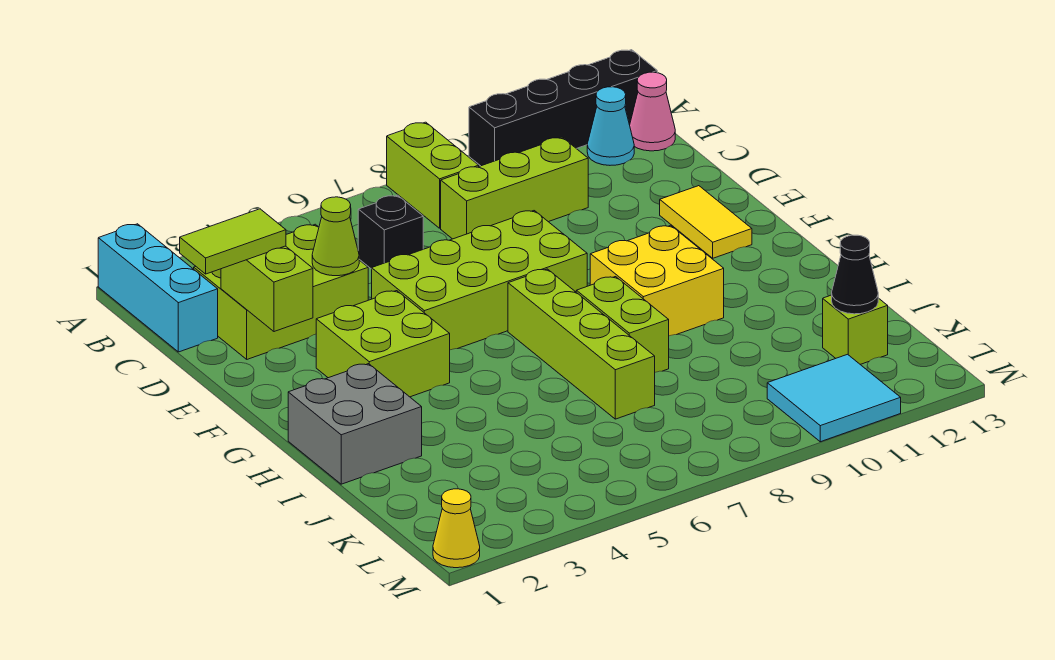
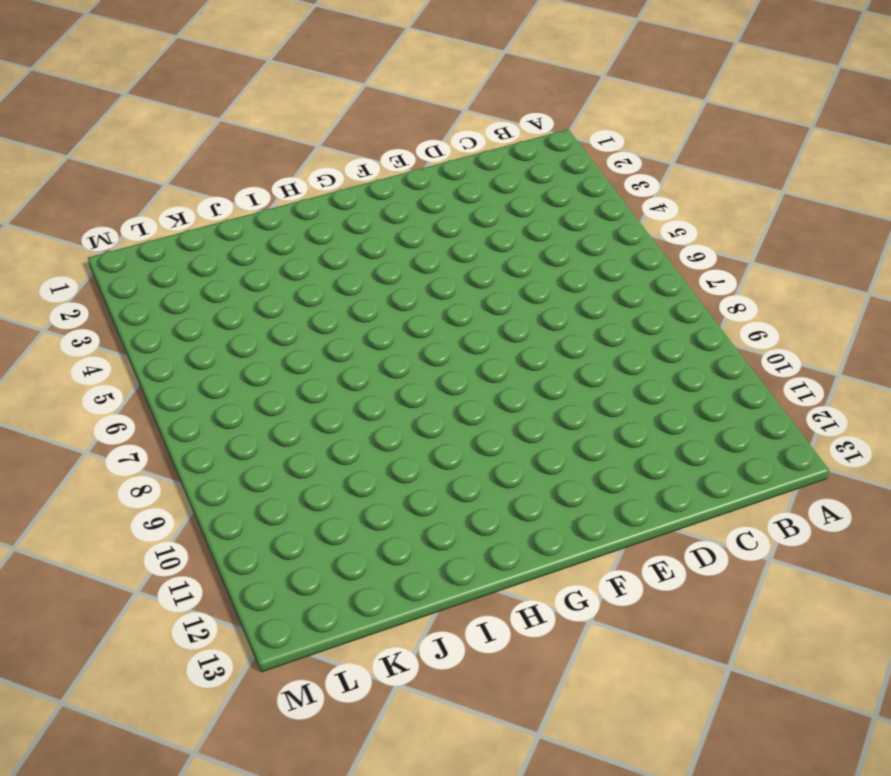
none -> cyan brick A1:C1 level 1
none -> lime brick A8:B8 level 1
none -> black brick A10:A13 level 1

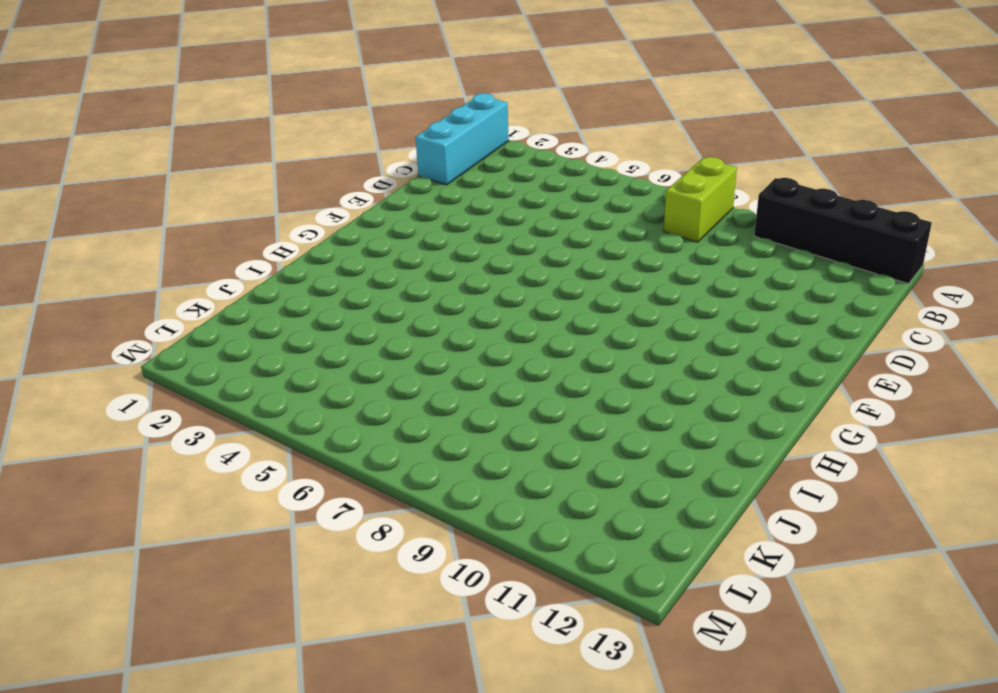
none -> cyan cone B12 level 1
none -> pink cone B13 level 1
none -> lime brick C2:D4 level 1

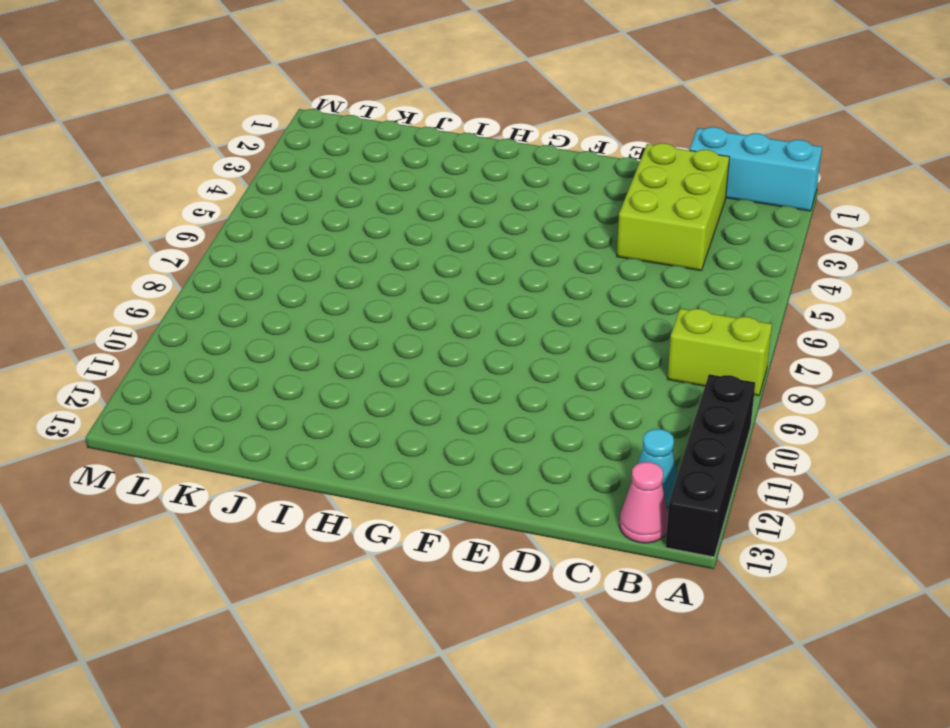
none -> black brick C6 level 1
none -> lime brick C8:C10 level 1
none -> lime brick E5:F8 level 1

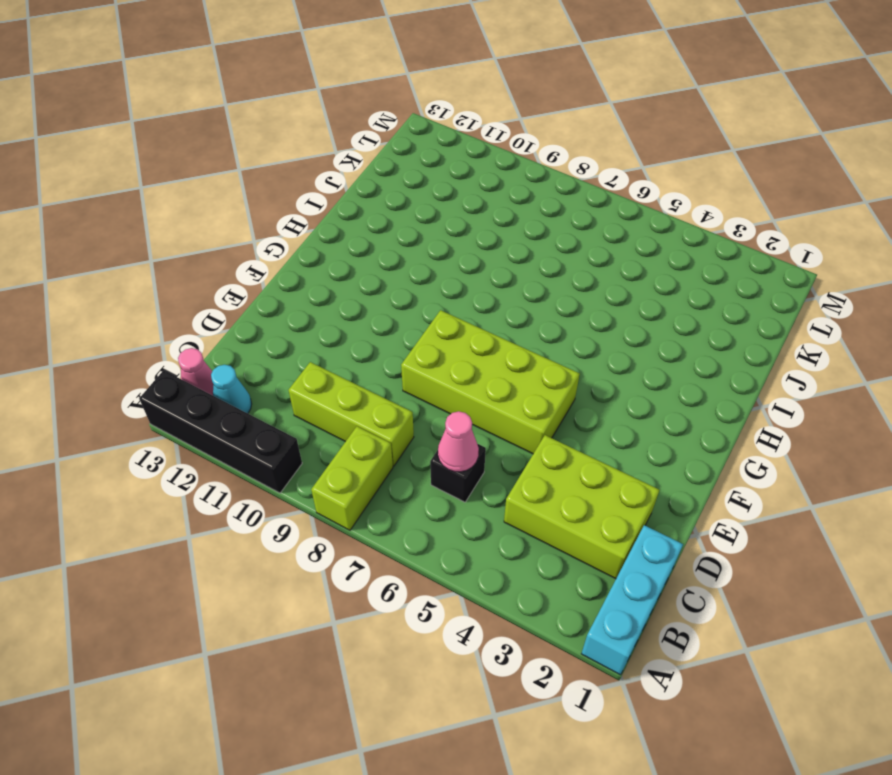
pink cone C6 level 2 -> none
none -> yellow tile E12:F12 level 1
none -> lime brick F3:G4 level 1
none -> lime brick G7:J7 level 1

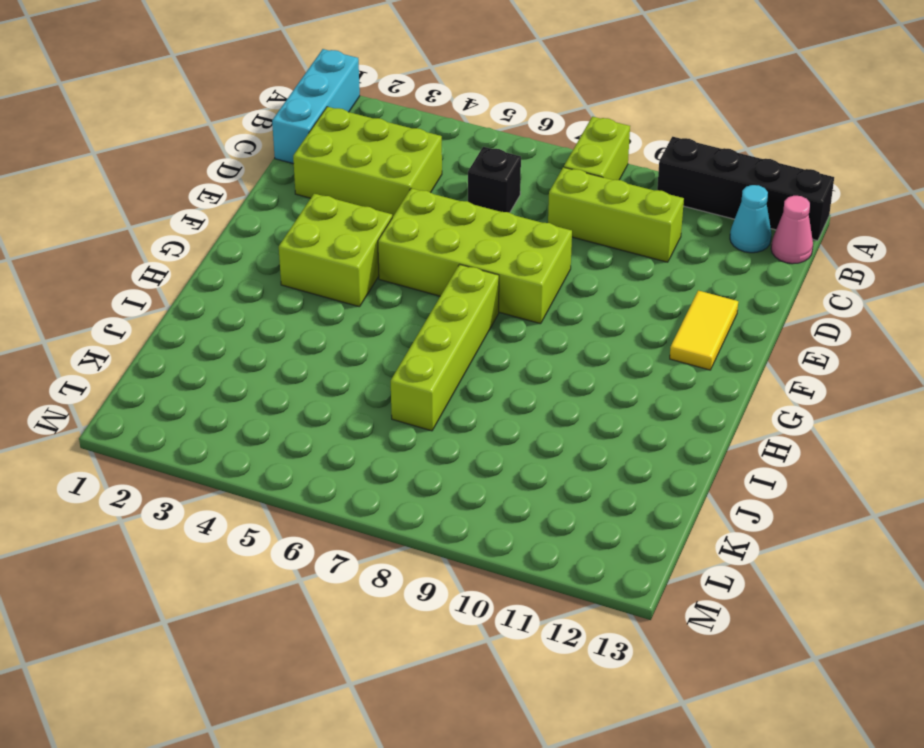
none -> yellow brick G9:H10 level 1
none -> grey brick H1:I2 level 1
none -> lime brick H8:I8 level 1

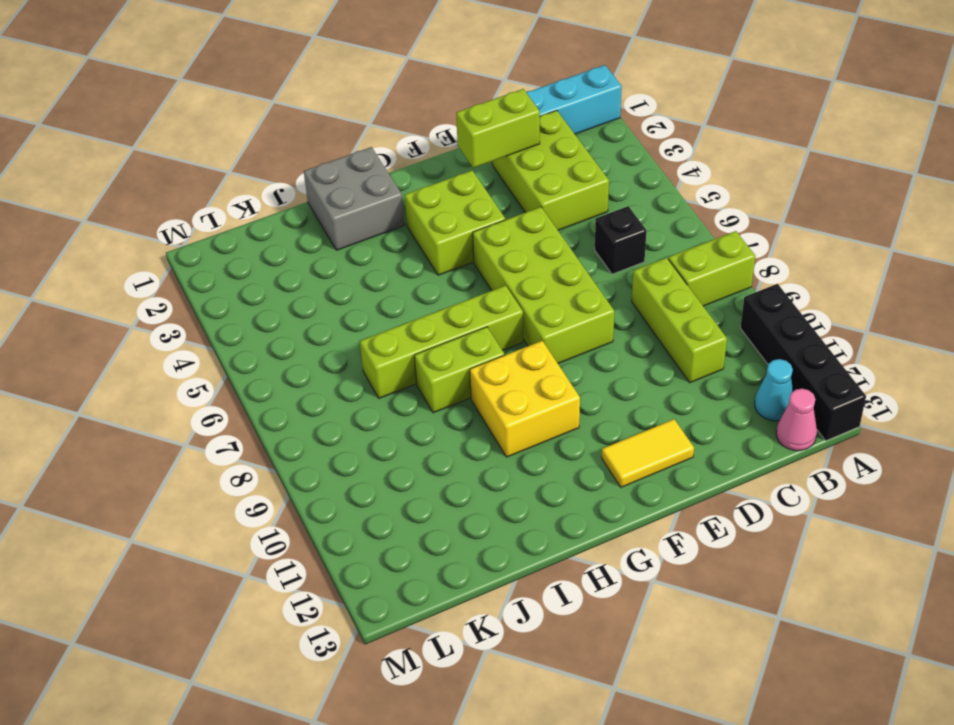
none -> lime brick K12 level 1
none -> cyan tile L10:M11 level 1
none -> yellow cone M1 level 1

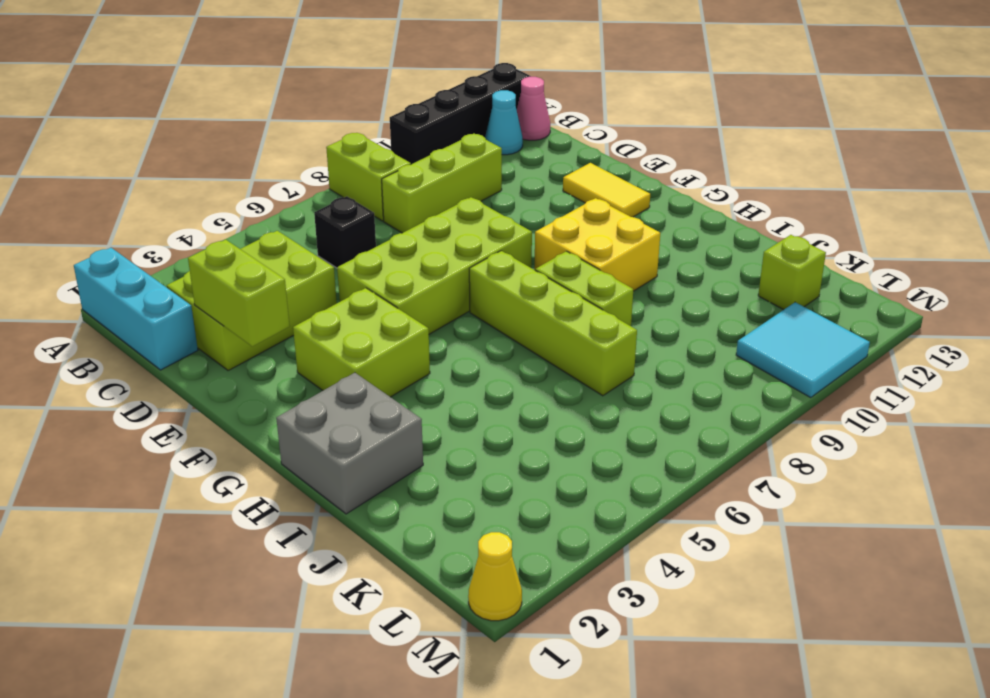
none -> lime cone D4 level 2
none -> black cone K12 level 2
none -> lime tile D1:D2 level 3

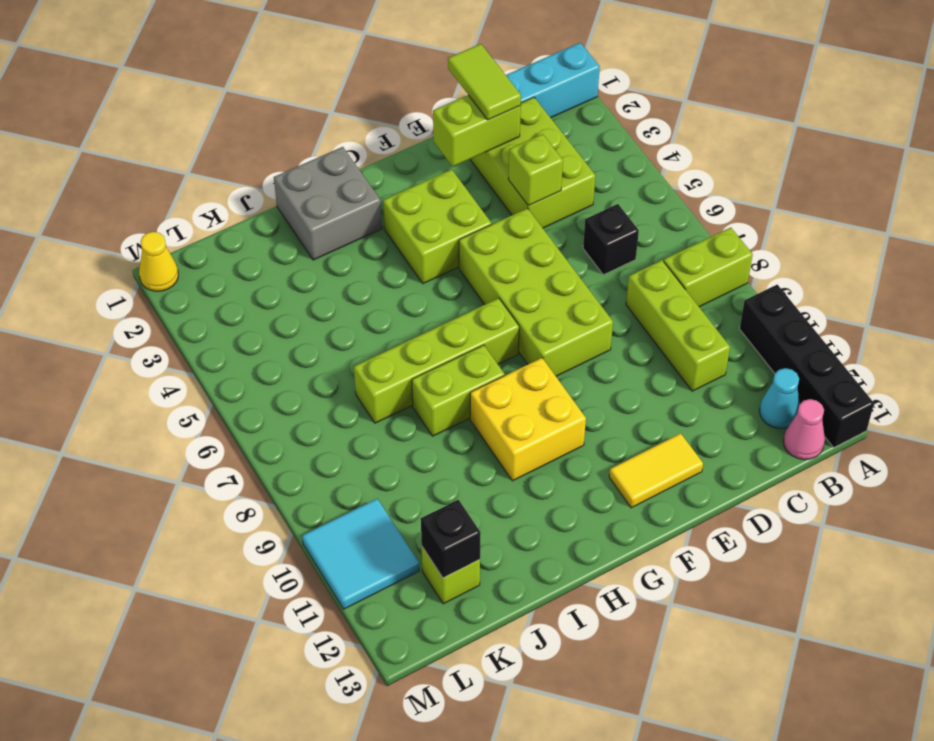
lime brick D4 level 2 -> lime cone D4 level 2
black brick K12 level 2 -> black cone K12 level 2

